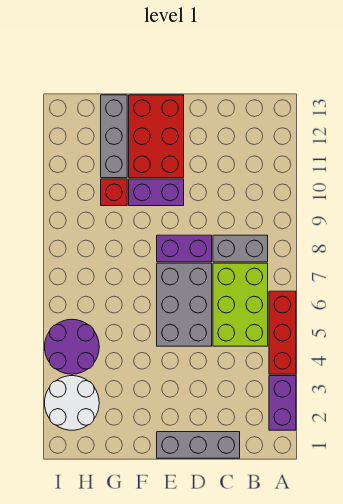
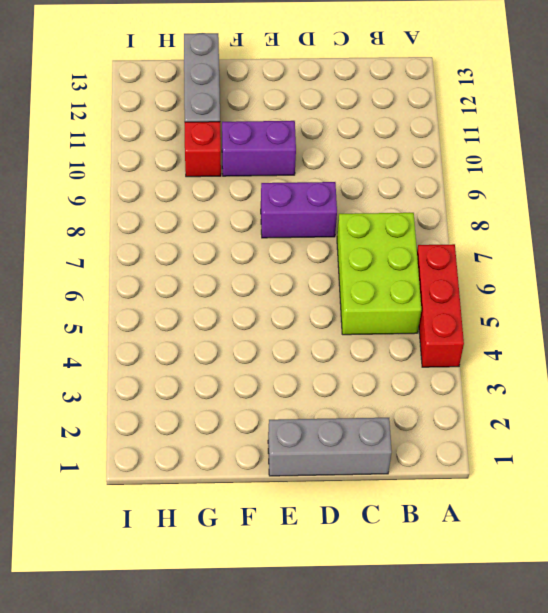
none -> purple brick A2:A3 level 1
none -> grey brick B8:C8 level 1
none -> grey brick D5:E7 level 1

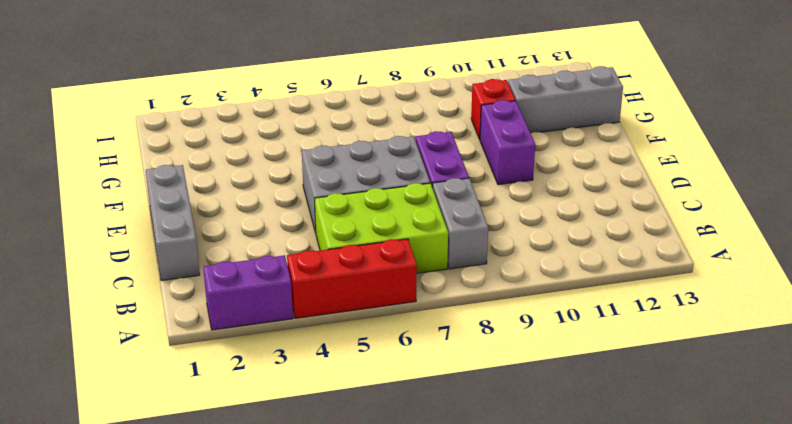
none -> red brick E11:F13 level 1
none -> white round brick H2:I3 level 1
none -> purple round brick H4:I5 level 1

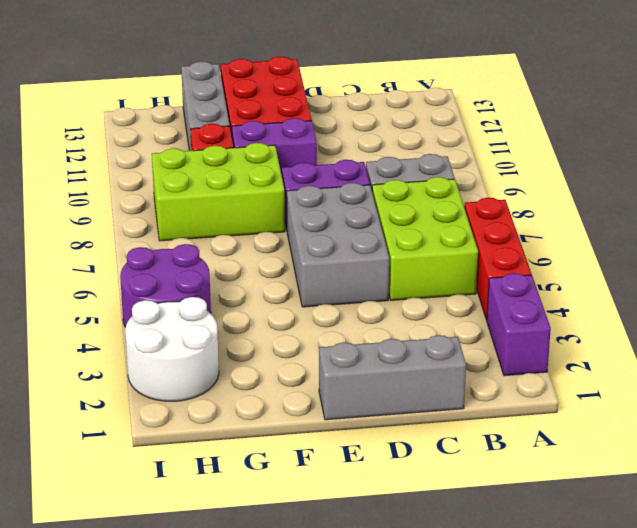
lime brick F8:H9 level 1 -> none

